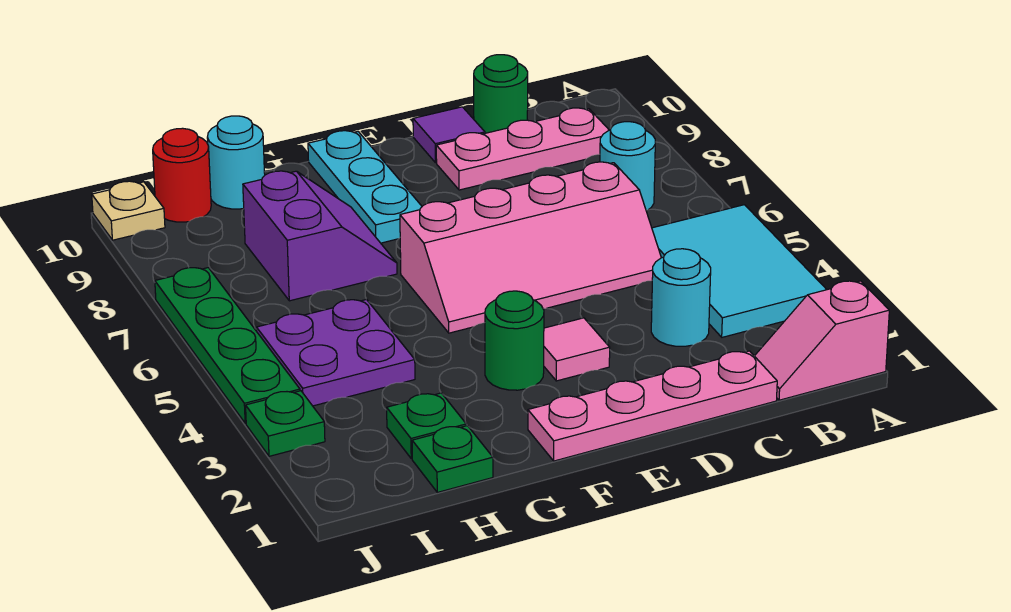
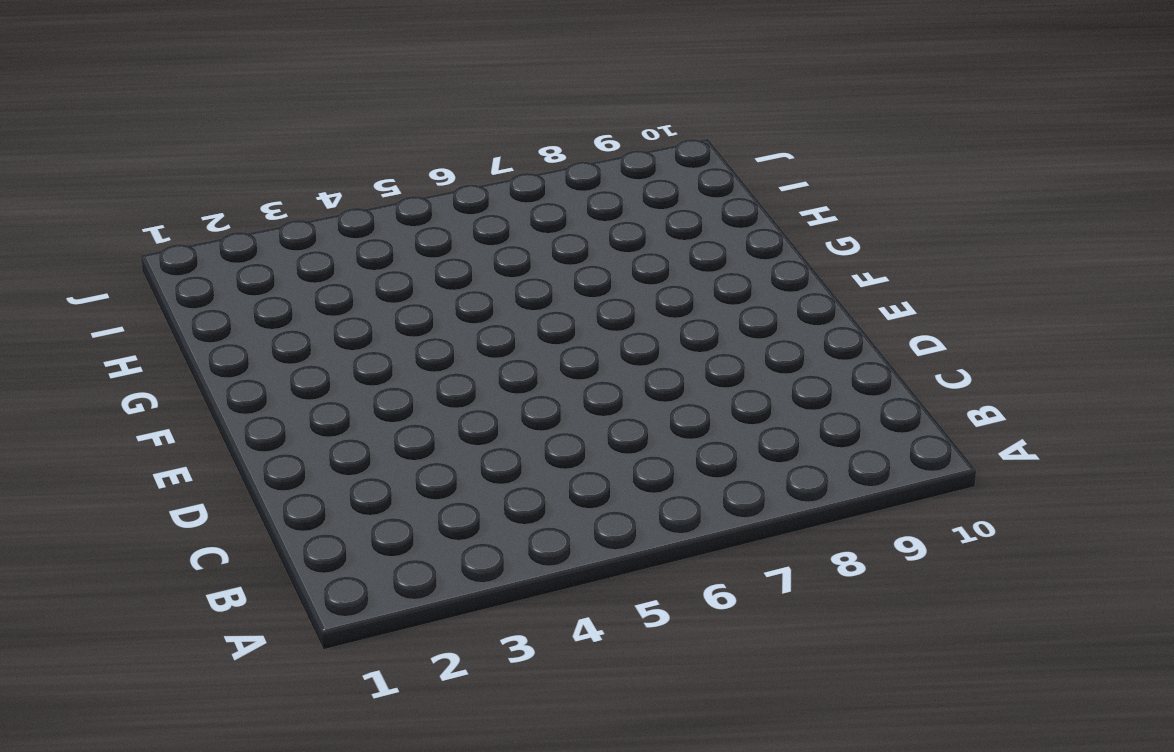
none -> pink slope A1:B1 level 1 top A
none -> cyan tile A3:B5 level 1
none -> cyan round brick B7 level 1

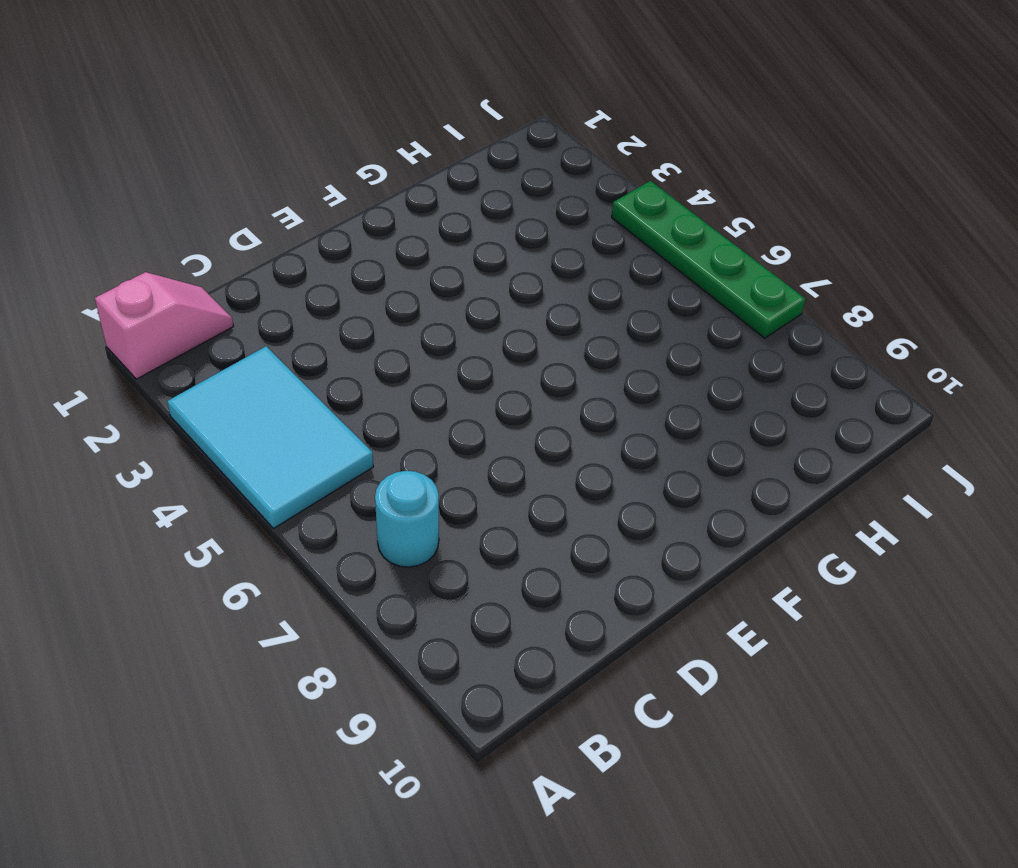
none -> pink plate B9:D9 level 1
none -> pink plate C1:F1 level 1
none -> cyan round brick C3 level 1

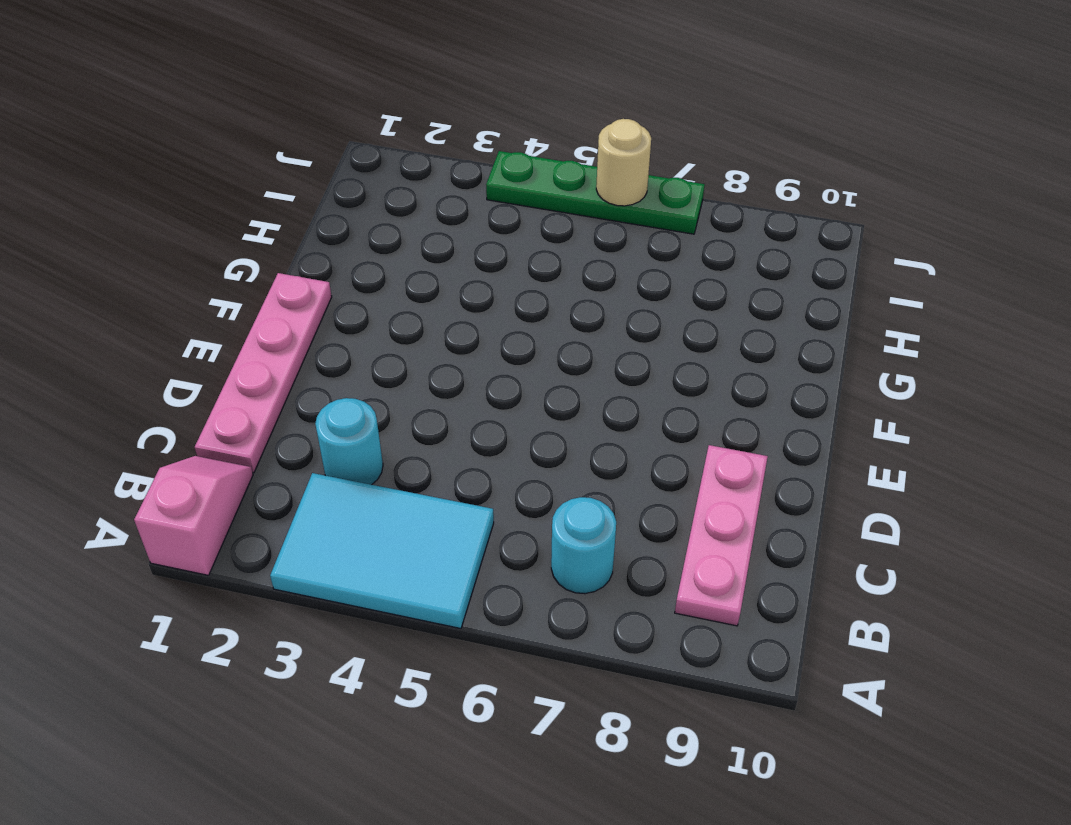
tan round brick J6 level 2 -> none
none -> pink slope C5:F6 level 1 top 6
none -> green round brick C10 level 1
none -> purple tile D10 level 1

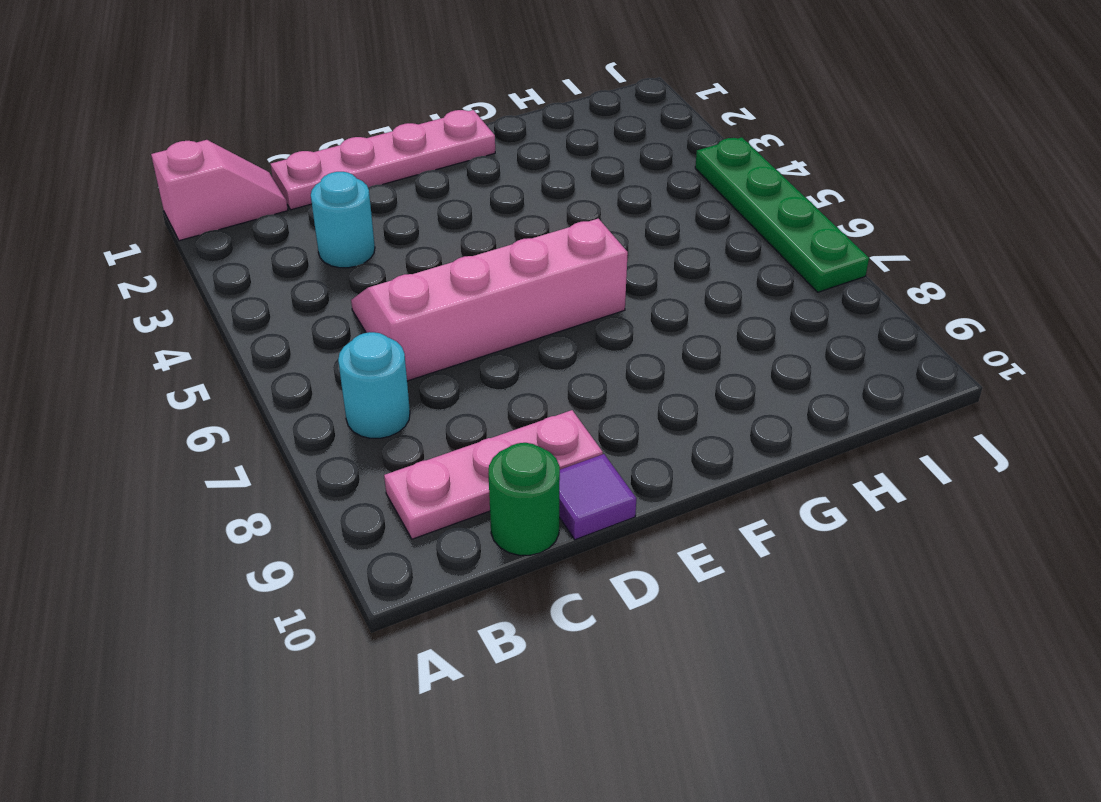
none -> cyan tile A3:B5 level 1
none -> pink tile E3 level 1
none -> green round brick F3 level 1

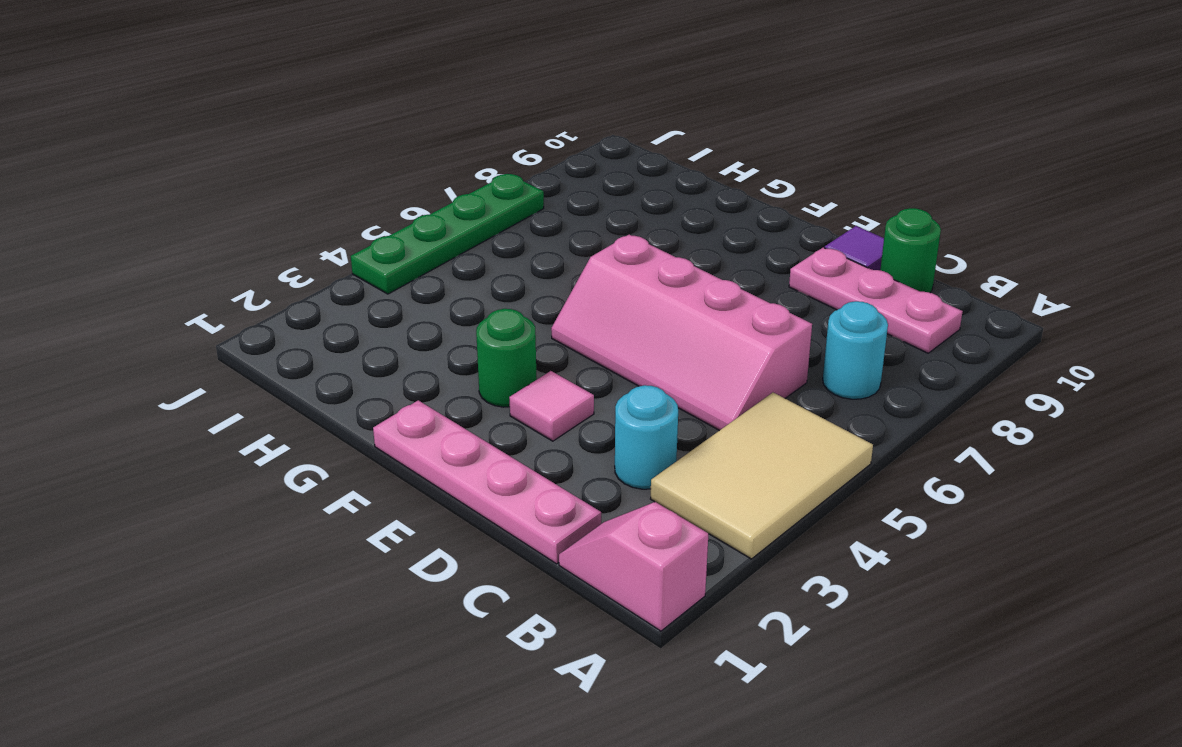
tan tile A3:B5 level 1 -> cyan tile A3:B5 level 1
none -> cyan plate F8:F10 level 1
none -> purple slope G7:H8 level 1 top H
none -> green plate H1 level 1

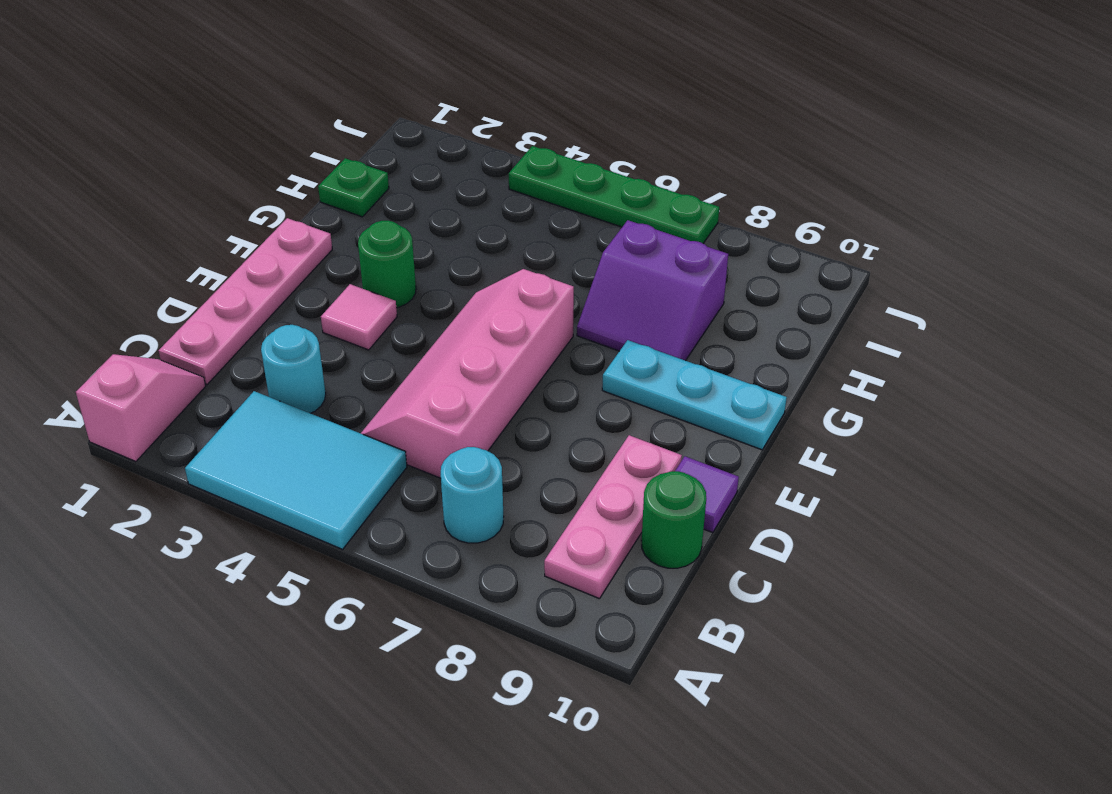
none -> green plate H2 level 1
none -> purple plate H4:I5 level 1
none -> cyan round brick H10 level 1

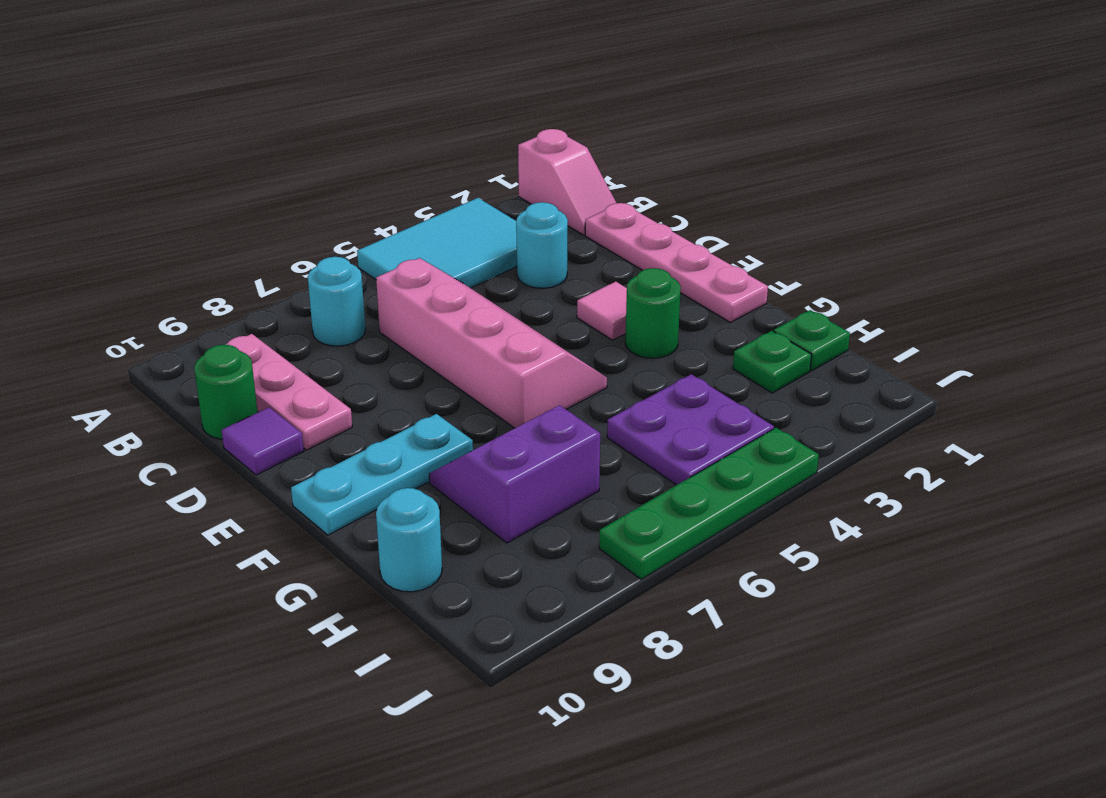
none -> red round brick I10 level 1
none -> green plate J3 level 1
none -> tan plate J10 level 1

